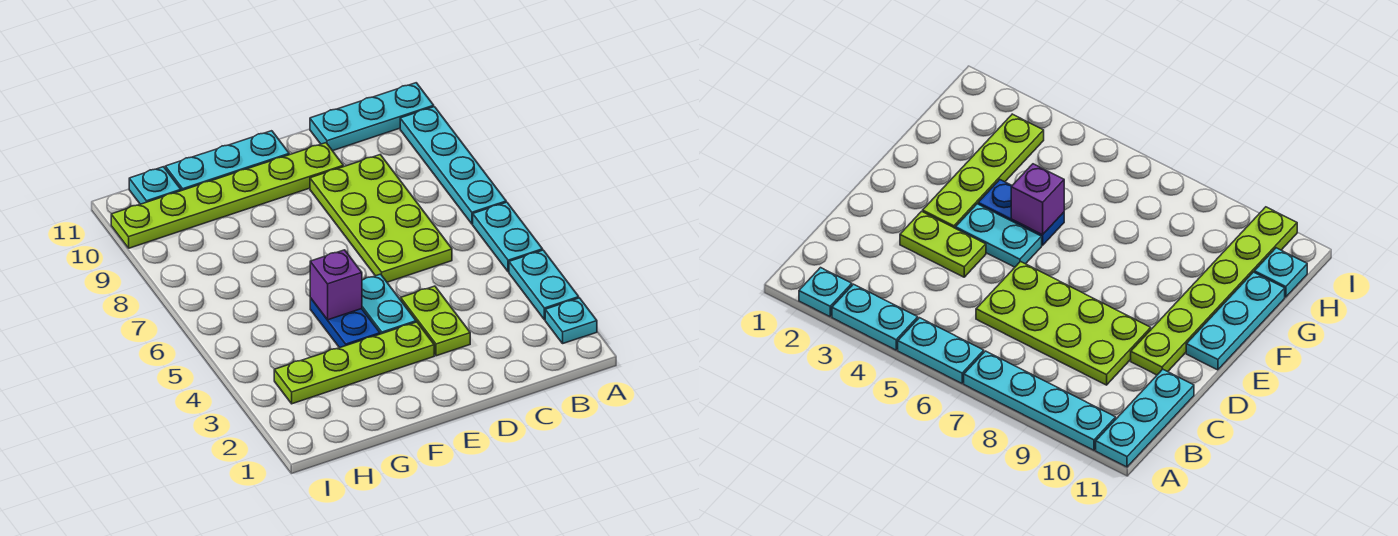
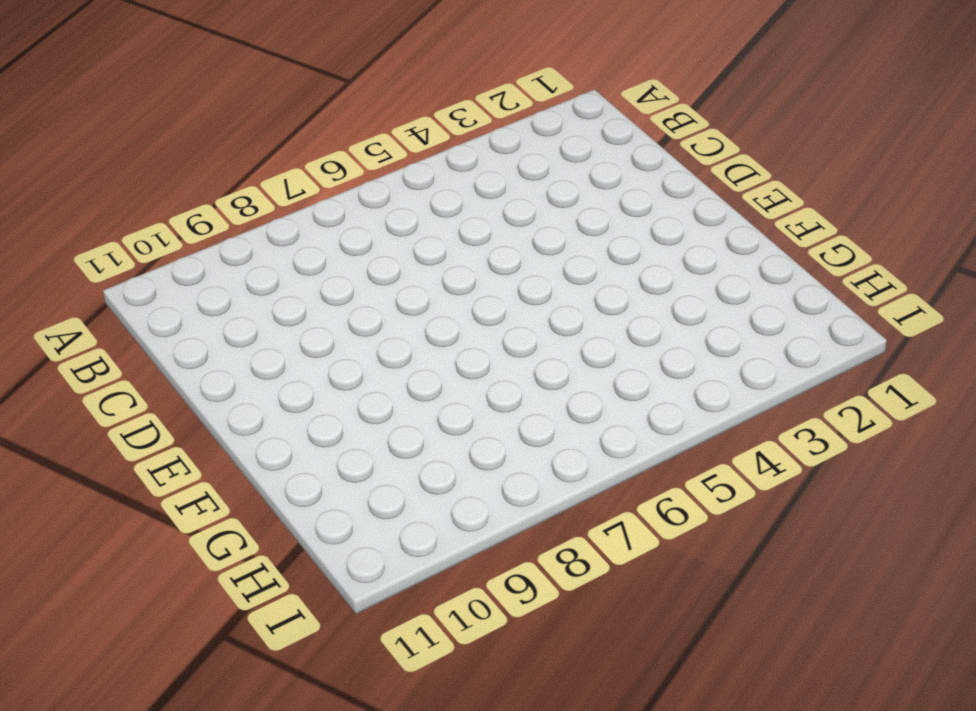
none -> cyan plate A2 level 1
none -> cyan plate A3:A4 level 1
none -> cyan plate A5:A6 level 1

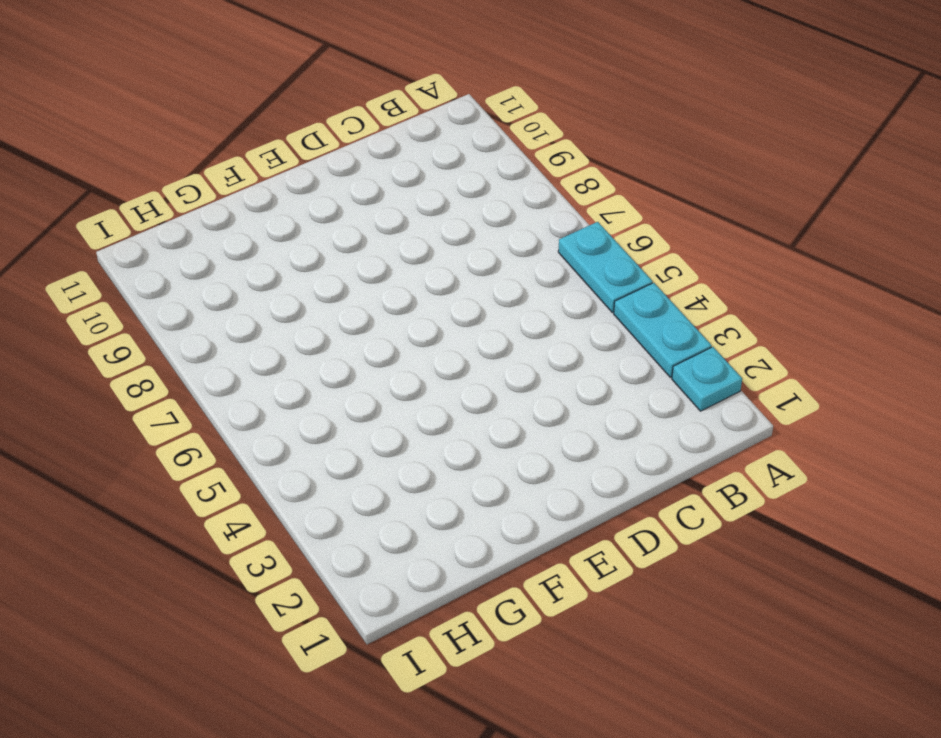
none -> cyan plate A7:A10 level 1
none -> cyan plate A11:C11 level 1
none -> lime plate C6:D9 level 1

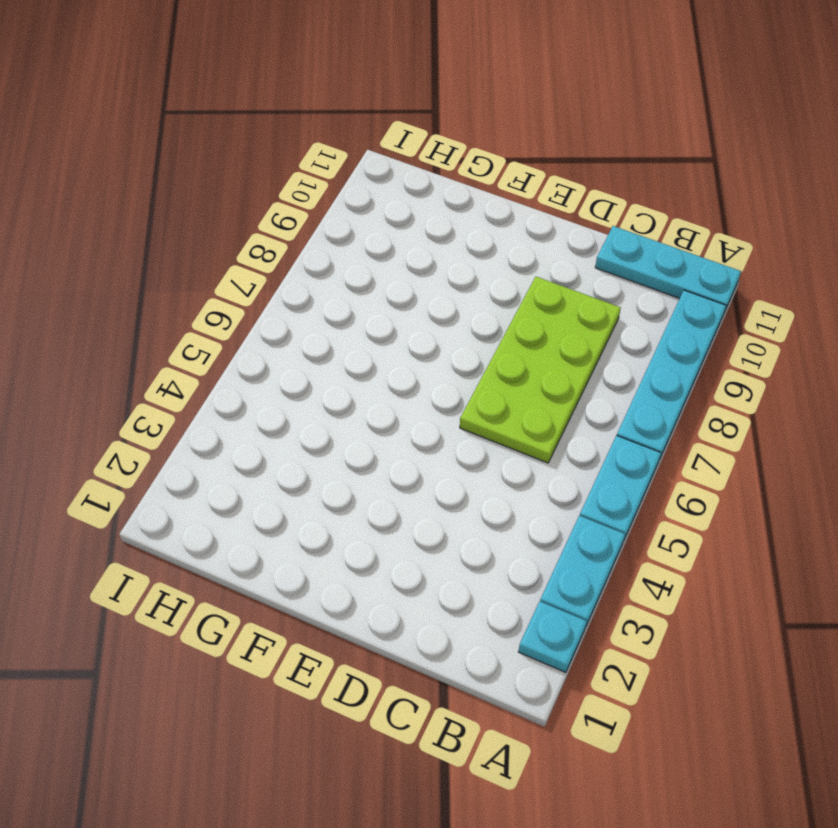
none -> lime plate D3:D4 level 1
none -> lime plate D10:I10 level 1
none -> lime plate E3:H3 level 1

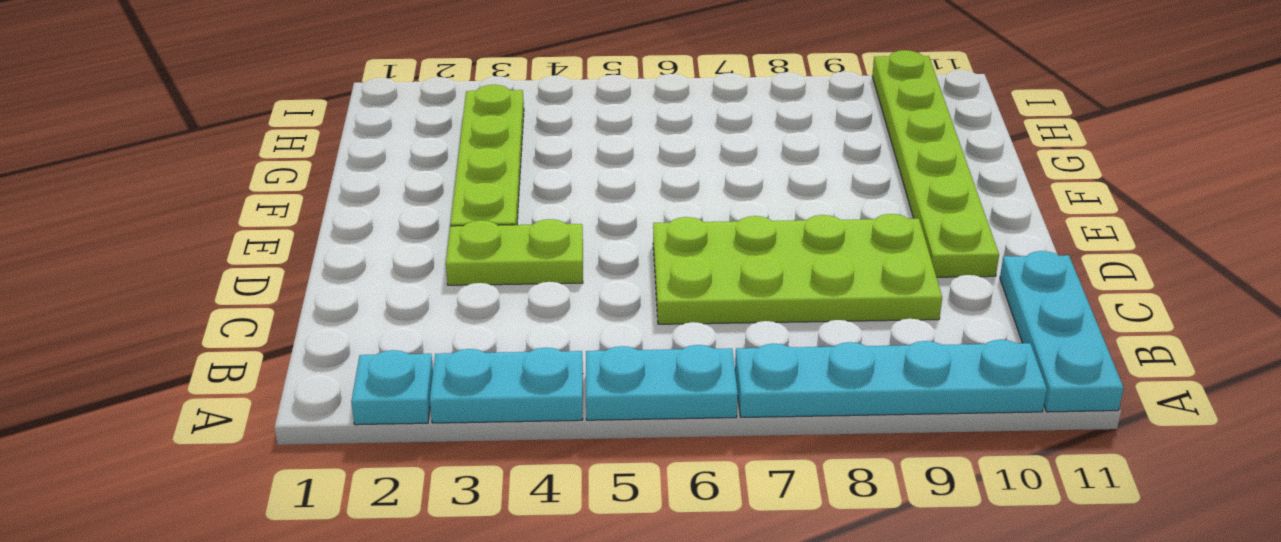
none -> cyan plate E4:E5 level 1
none -> cyan plate E11:G11 level 1
none -> blue plate F4:F5 level 1

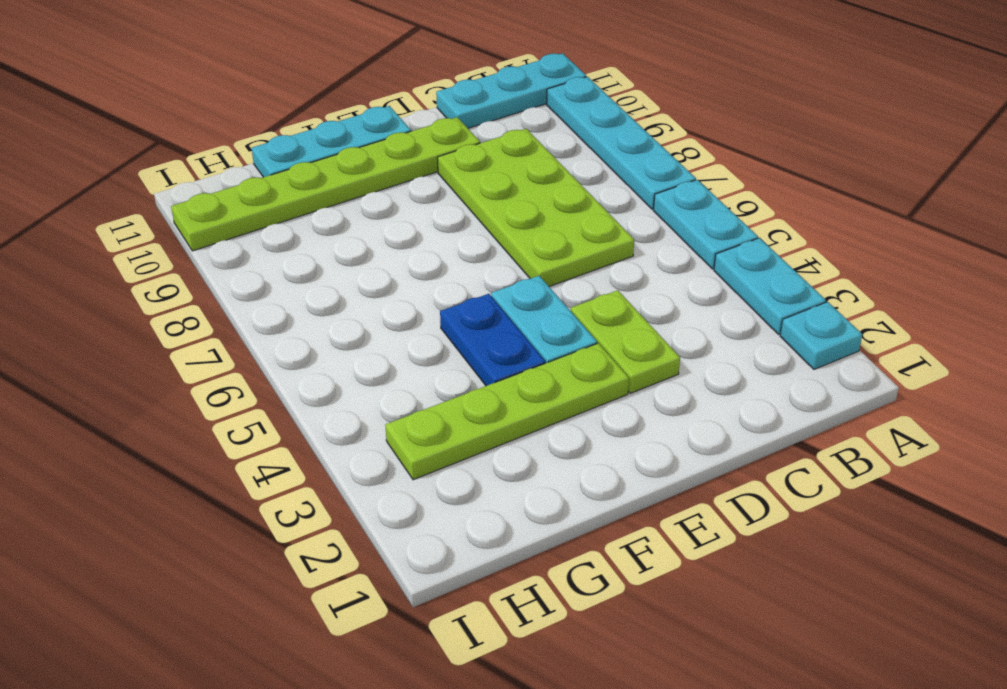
none -> cyan plate H11 level 1
none -> purple brick F5 level 2

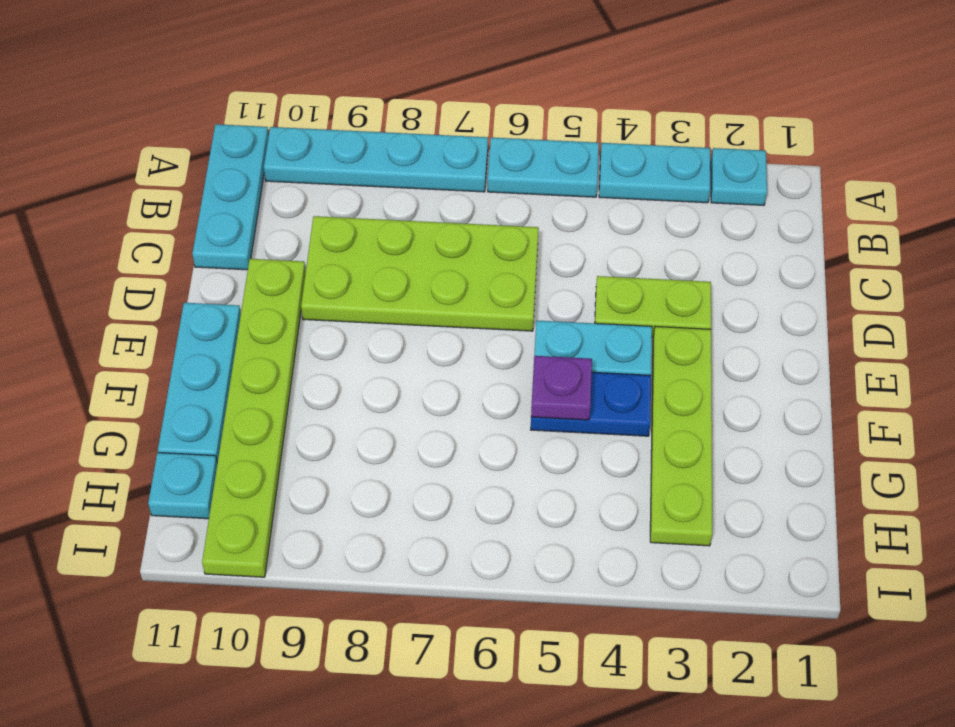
purple plate F5 level 2 -> purple brick F5 level 2

